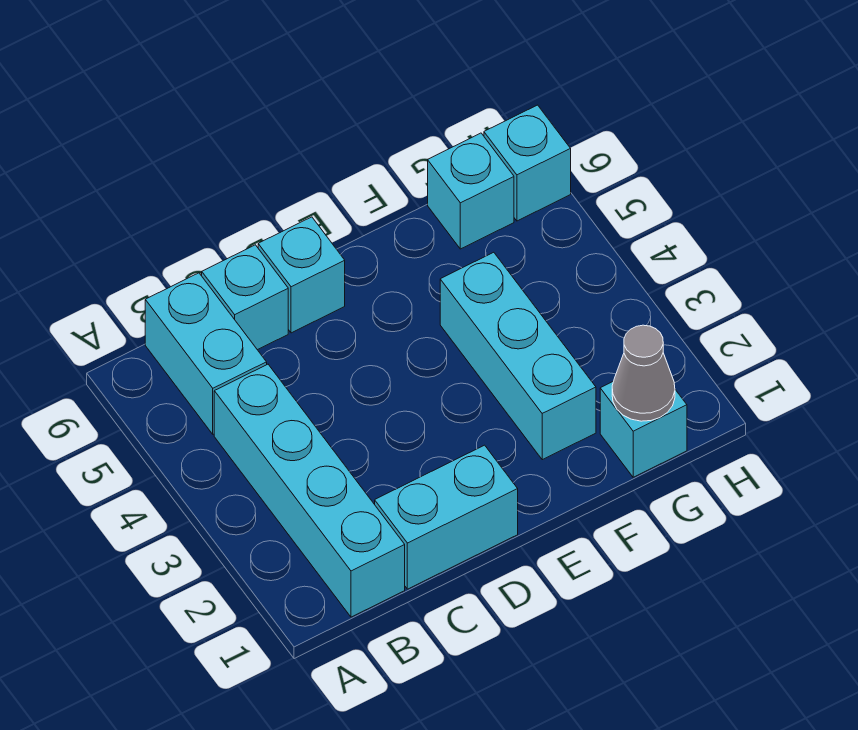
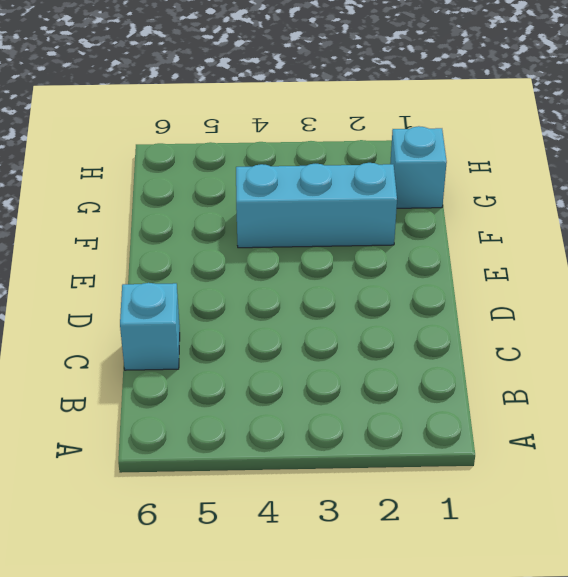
none -> cyan brick B1:B4 level 1
none -> cyan brick B5:B6 level 1

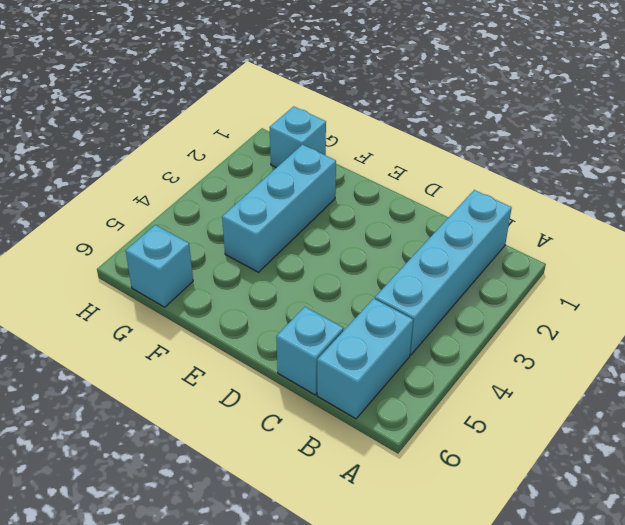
none -> cyan brick C1:D1 level 1
none -> cyan brick D6 level 1

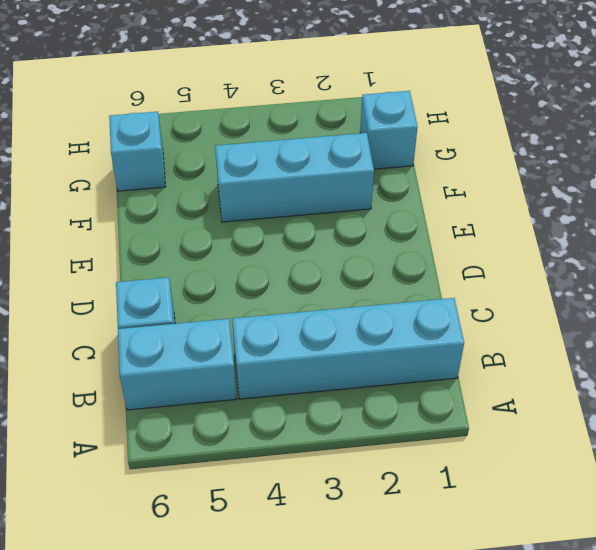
none -> cyan brick C1:D1 level 1
none -> cyan brick D6 level 1

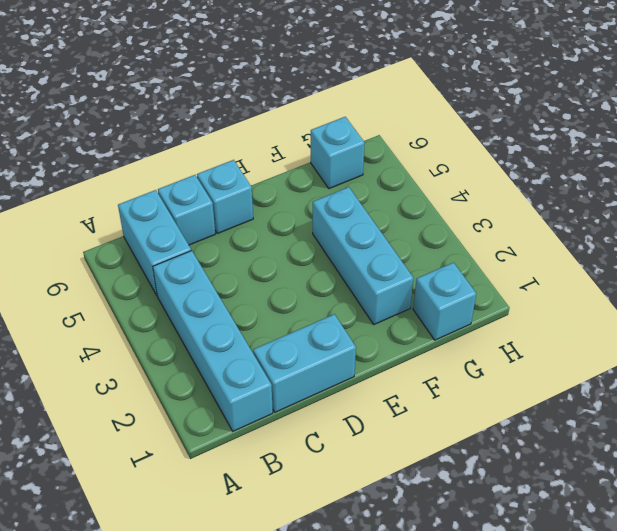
none -> cyan brick H6 level 1
none -> grey cone G1 level 2

